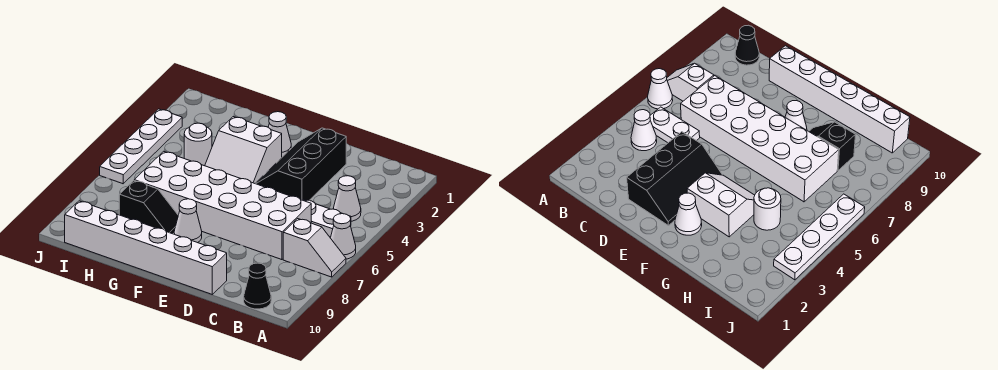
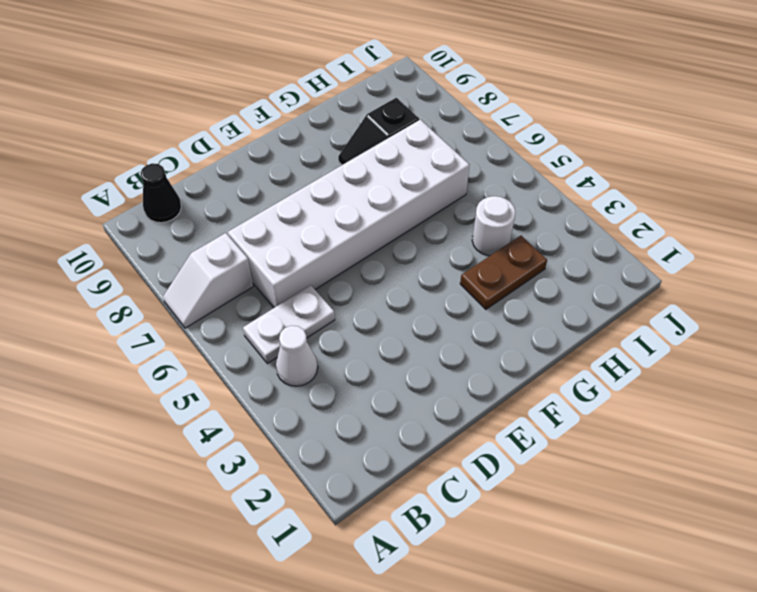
brown plate G3:H3 level 1 -> white slope F3:G4 level 1 top 3
none -> white cone A6 level 1
none -> black slope D2:E4 level 1 top D
none -> white brick D10:I10 level 1

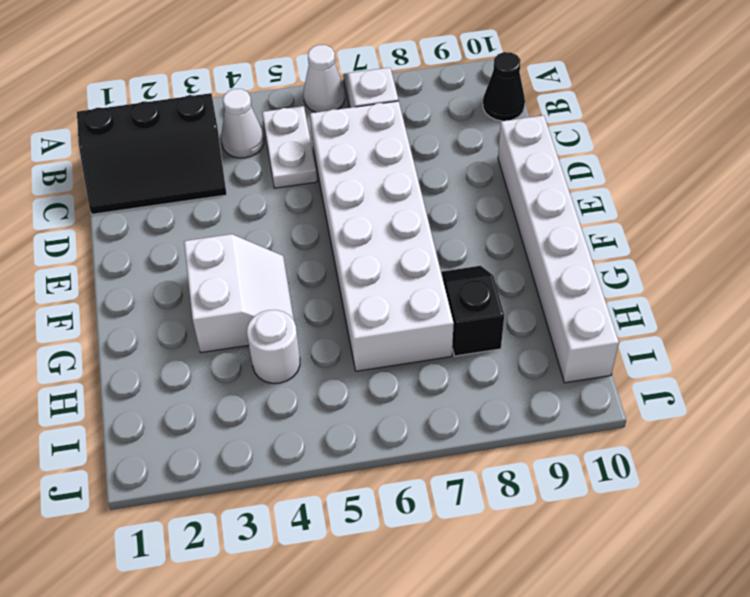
black slope B1:C3 level 1 top B -> black slope D2:E4 level 1 top D
none -> white cone F2 level 1
none -> white cone F8 level 1
none -> white plate J3:J6 level 1

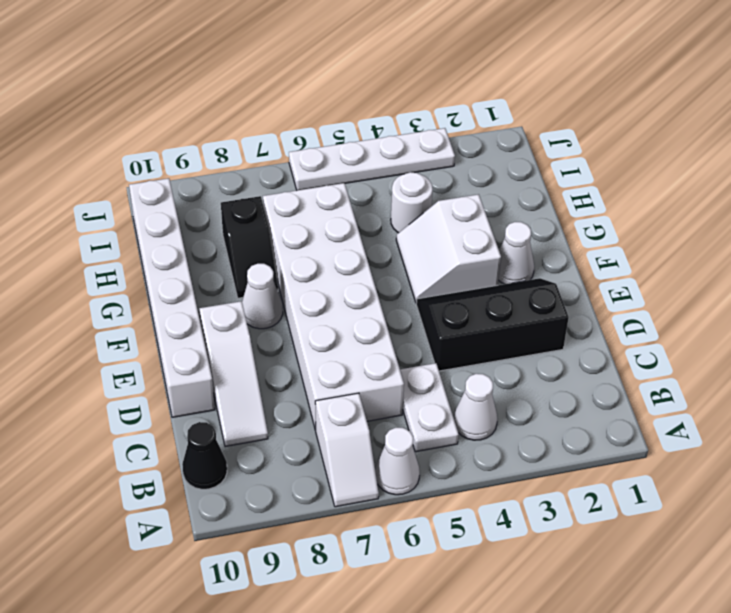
white slope C9:E9 level 1 top E -> none

